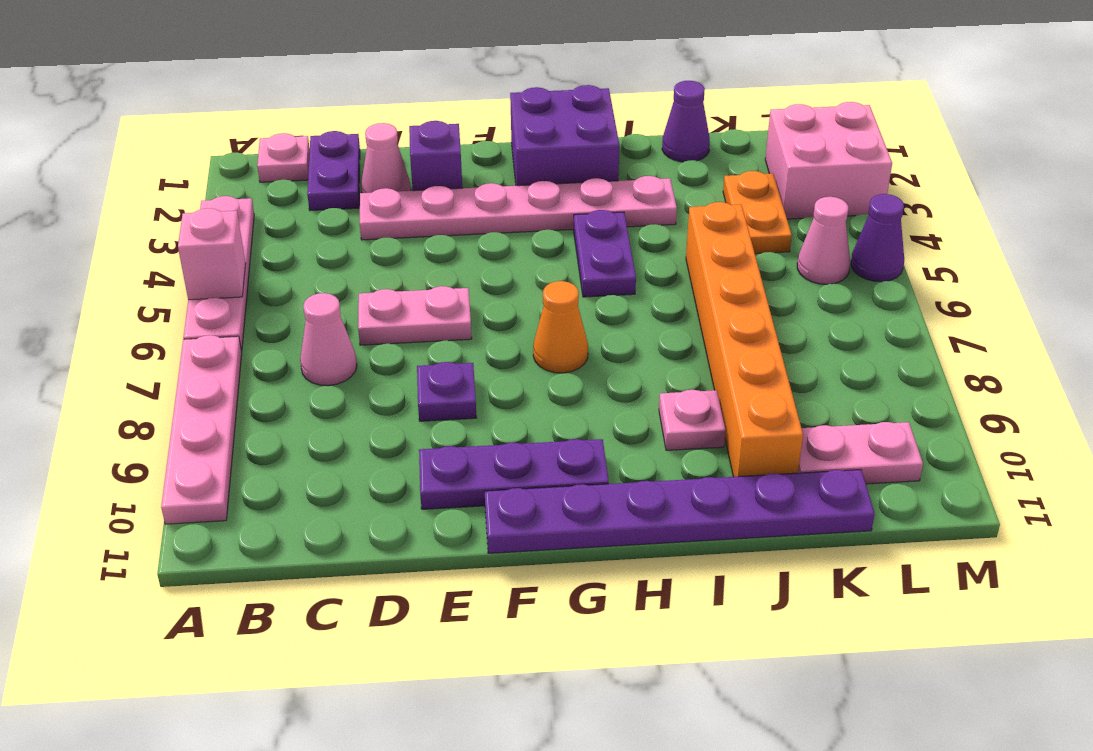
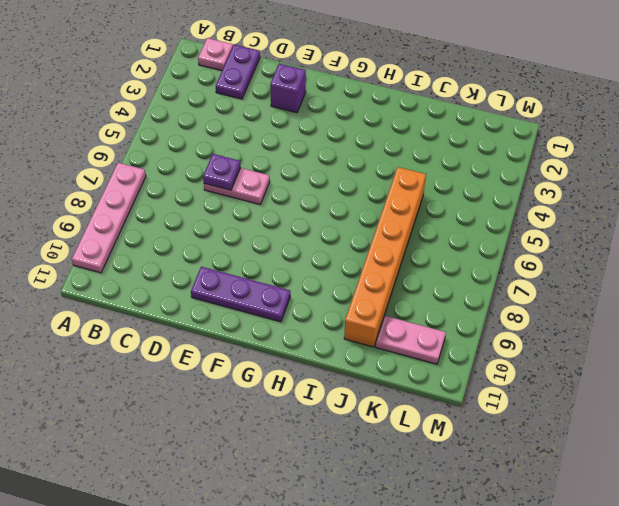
purple plate D6 level 2 -> purple plate E8 level 1
none -> pink plate A3:A6 level 1
none -> pink cone C7 level 1
none -> pink cone D2 level 1

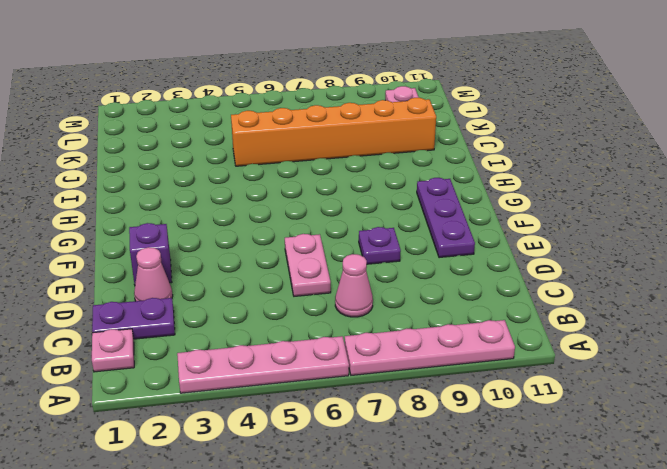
none -> pink plate D3:I3 level 1
none -> purple plate F11:K11 level 1
none -> purple brick G1:H2 level 1

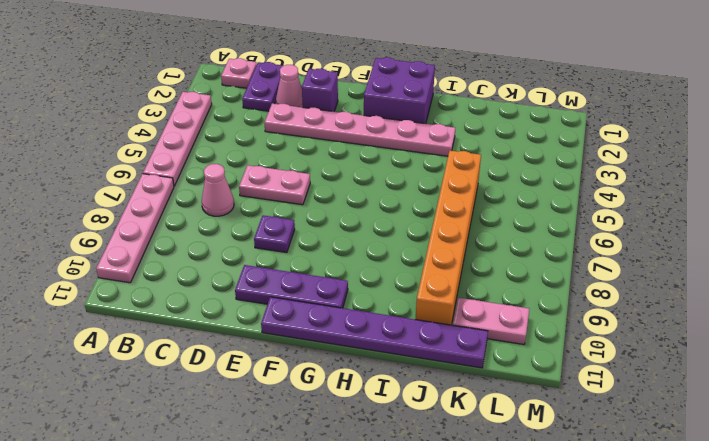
none -> orange cone G7 level 1
none -> purple plate H4:H5 level 1
none -> pink plate I9 level 1

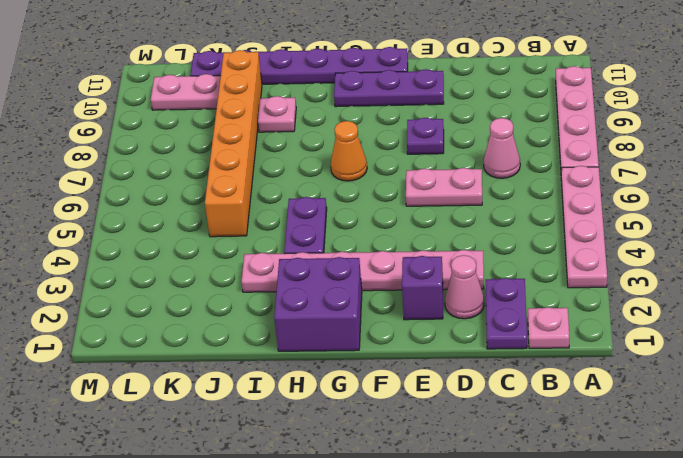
none -> purple cone J1 level 1
none -> orange plate K3:K4 level 1
none -> pink brick L2:M3 level 1

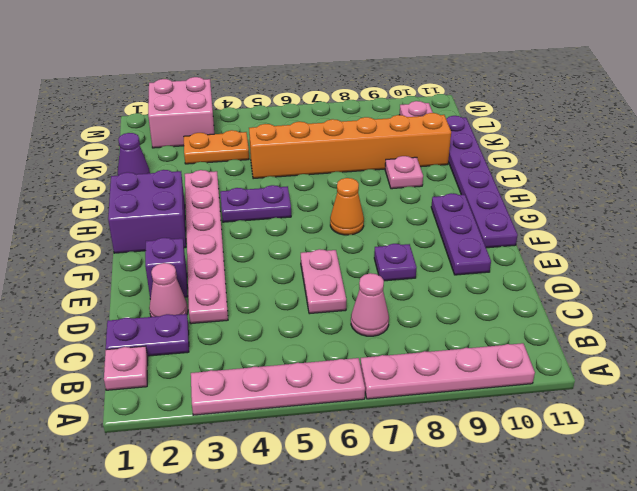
none -> pink cone L5 level 1
none -> purple cone M5 level 1
none -> pink brick A5 level 2

